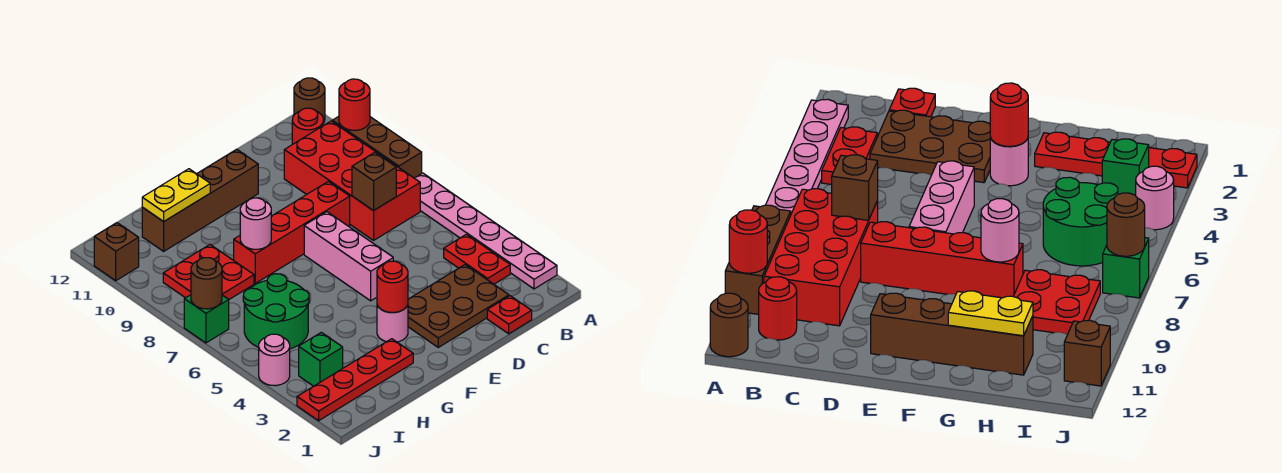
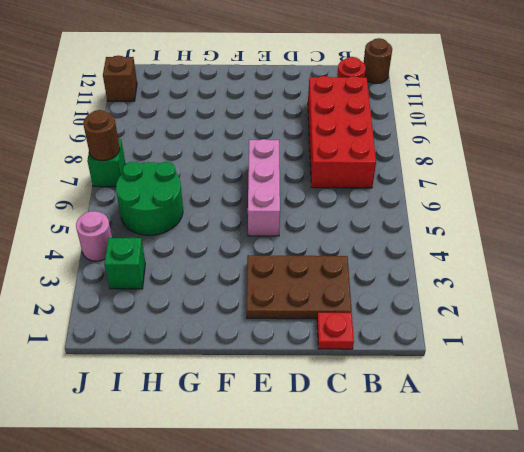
none -> pink plate A2:A7 level 1
none -> brown brick A8:A10 level 1
none -> red plate B3:B4 level 1

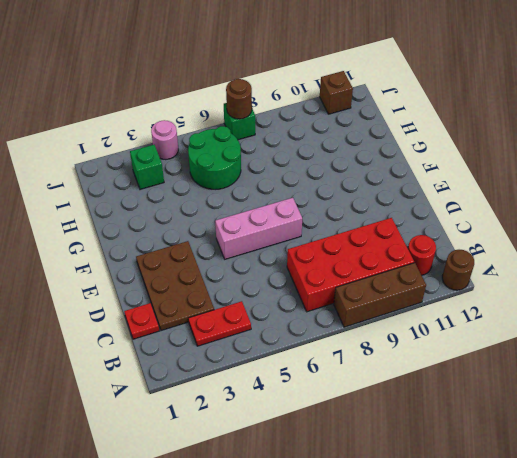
none -> pink plate A2:A7 level 1
none -> red brick D8:G8 level 1
none -> brown brick E11:H11 level 1

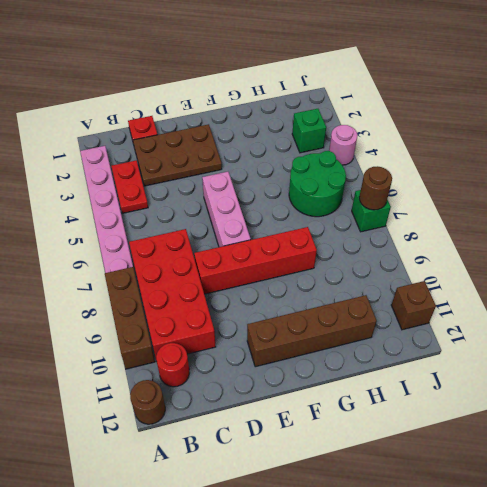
none -> pink round brick F3 level 1
none -> red plate G2:J2 level 1
none -> red plate H8:I9 level 1

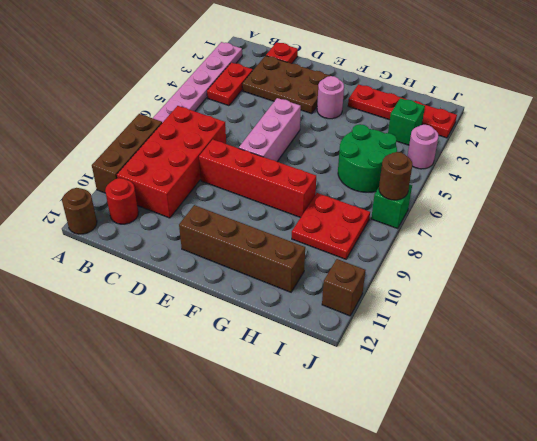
none -> red round brick A10 level 2
none -> brown brick C7 level 2
none -> red round brick F3 level 2

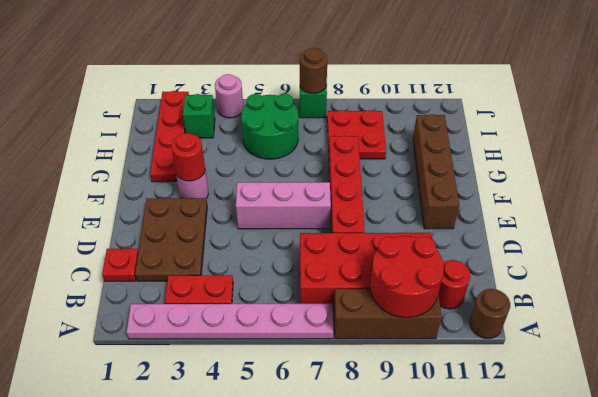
red round brick A9:B10 level 2 -> red round brick A10 level 2
none -> brown brick J11 level 1
none -> brown brick C7 level 2
none -> pink round brick G8 level 2

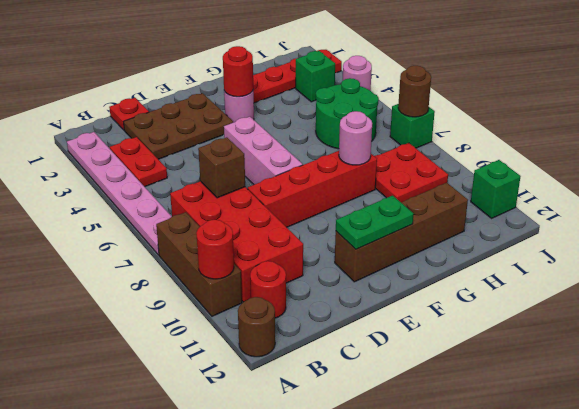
green plate E11:F11 level 2 -> none
green brick J11 level 1 -> brown brick J11 level 1
none -> yellow plate G11:H11 level 2

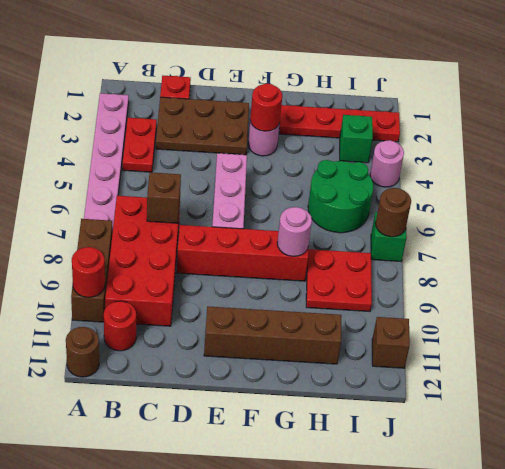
none -> yellow plate G11:H11 level 2

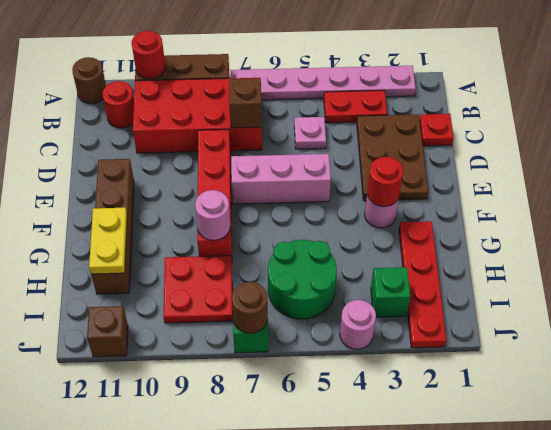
pink plate C5 level 1 -> none

